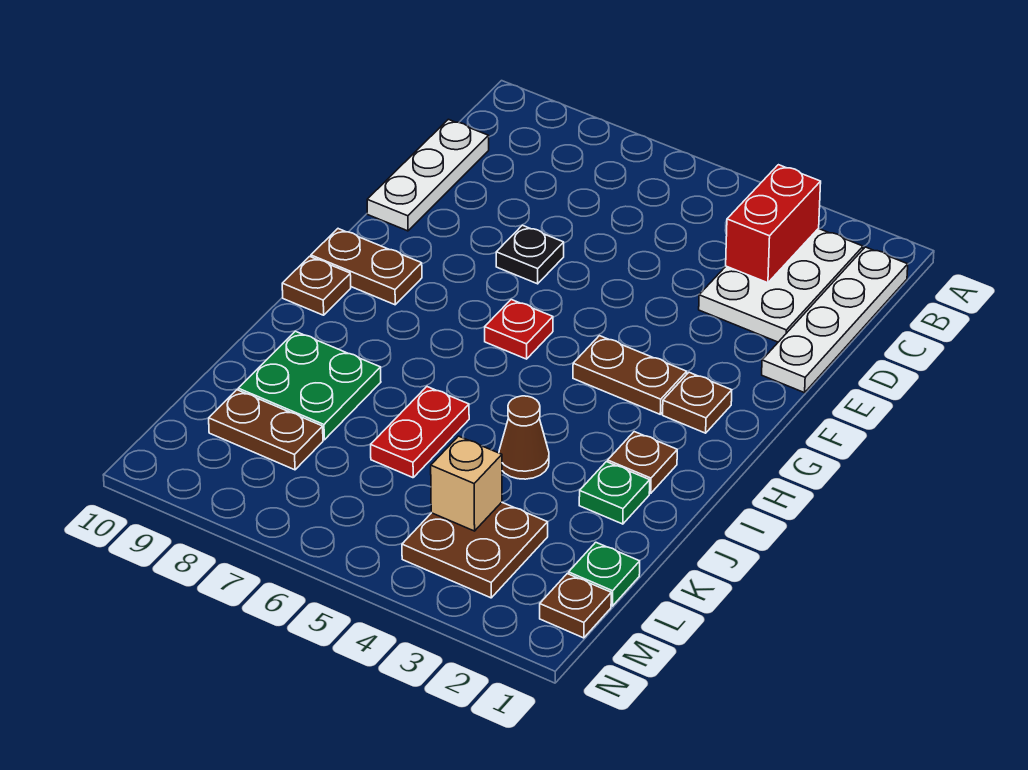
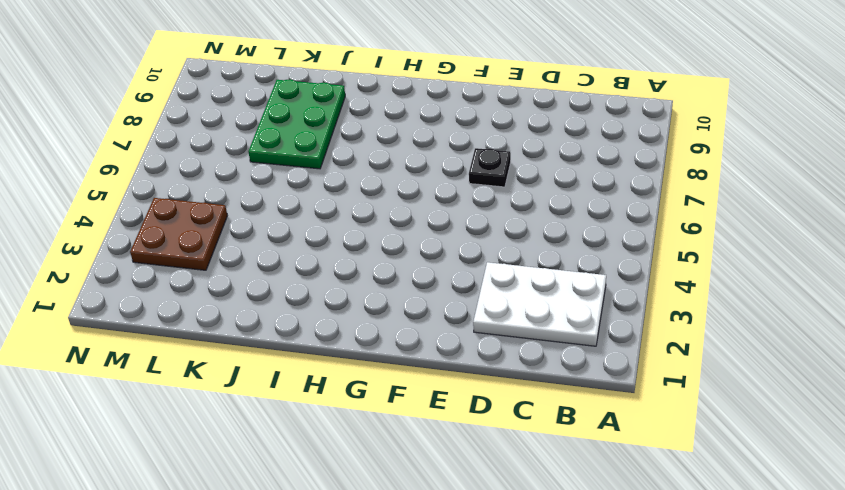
green plate J7:K9 level 1 -> green plate J8:K9 level 1
none -> white plate B1:E1 level 1
none -> white plate C10:E10 level 1
none -> brown plate G2 level 1

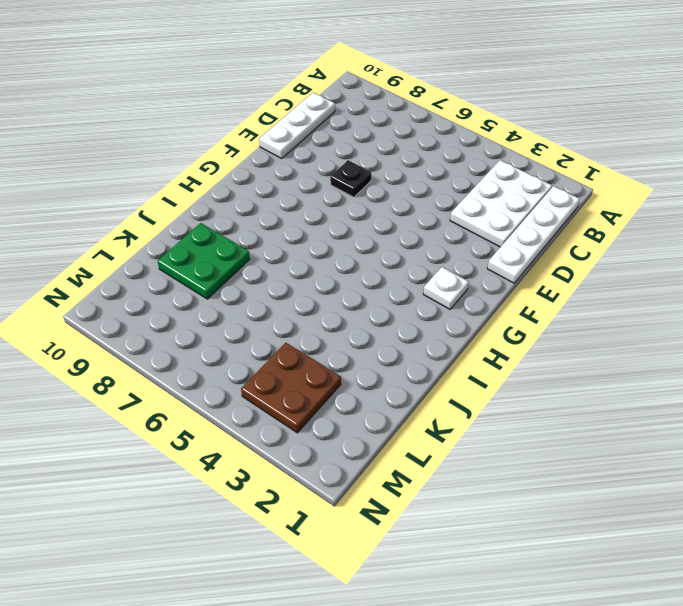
white plate G2 level 1 -> brown plate G2 level 1
none -> brown plate G3:G4 level 1
none -> red plate G6 level 1
none -> brown plate G9:G10 level 1

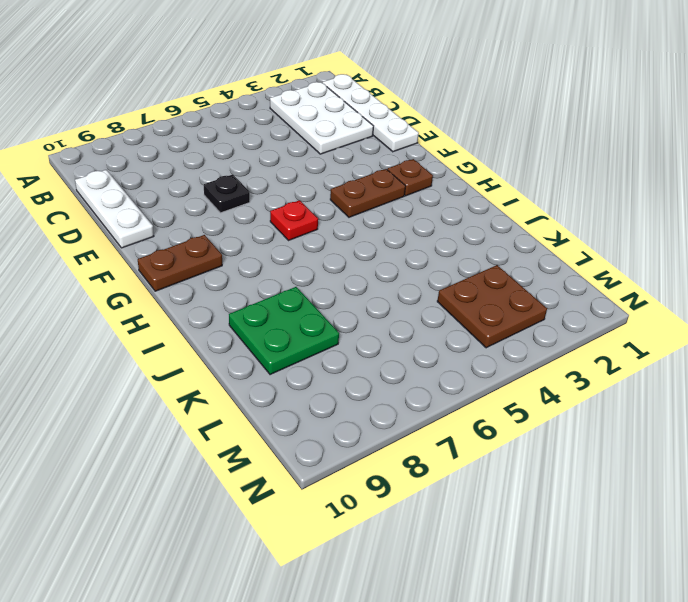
none -> brown plate H10 level 1
none -> brown plate I2 level 1
none -> green plate J2 level 1

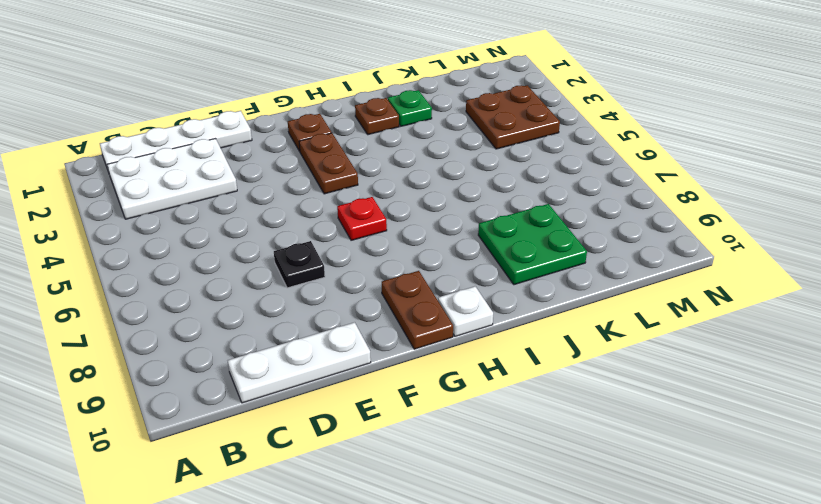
white plate H10 level 1 -> brown plate H10 level 1
none -> brown cone J4 level 1
none -> red plate J6:K6 level 1
none -> green plate L1 level 1

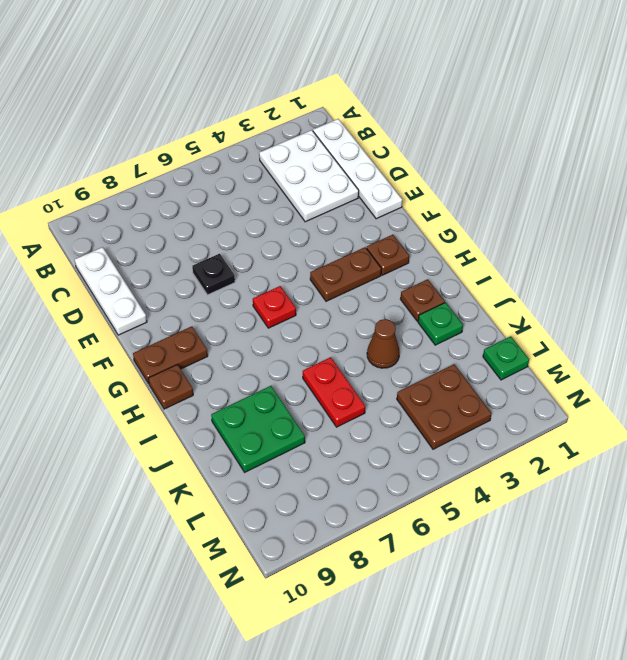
none -> brown plate L8:L9 level 1
none -> brown plate M1 level 1
none -> red brick B3:C3 level 2

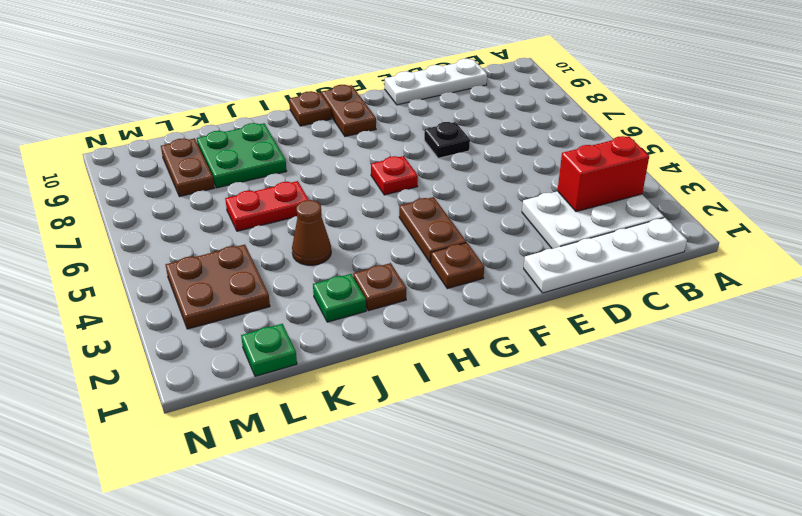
none -> brown plate M1 level 1
none -> tan brick L4 level 2

